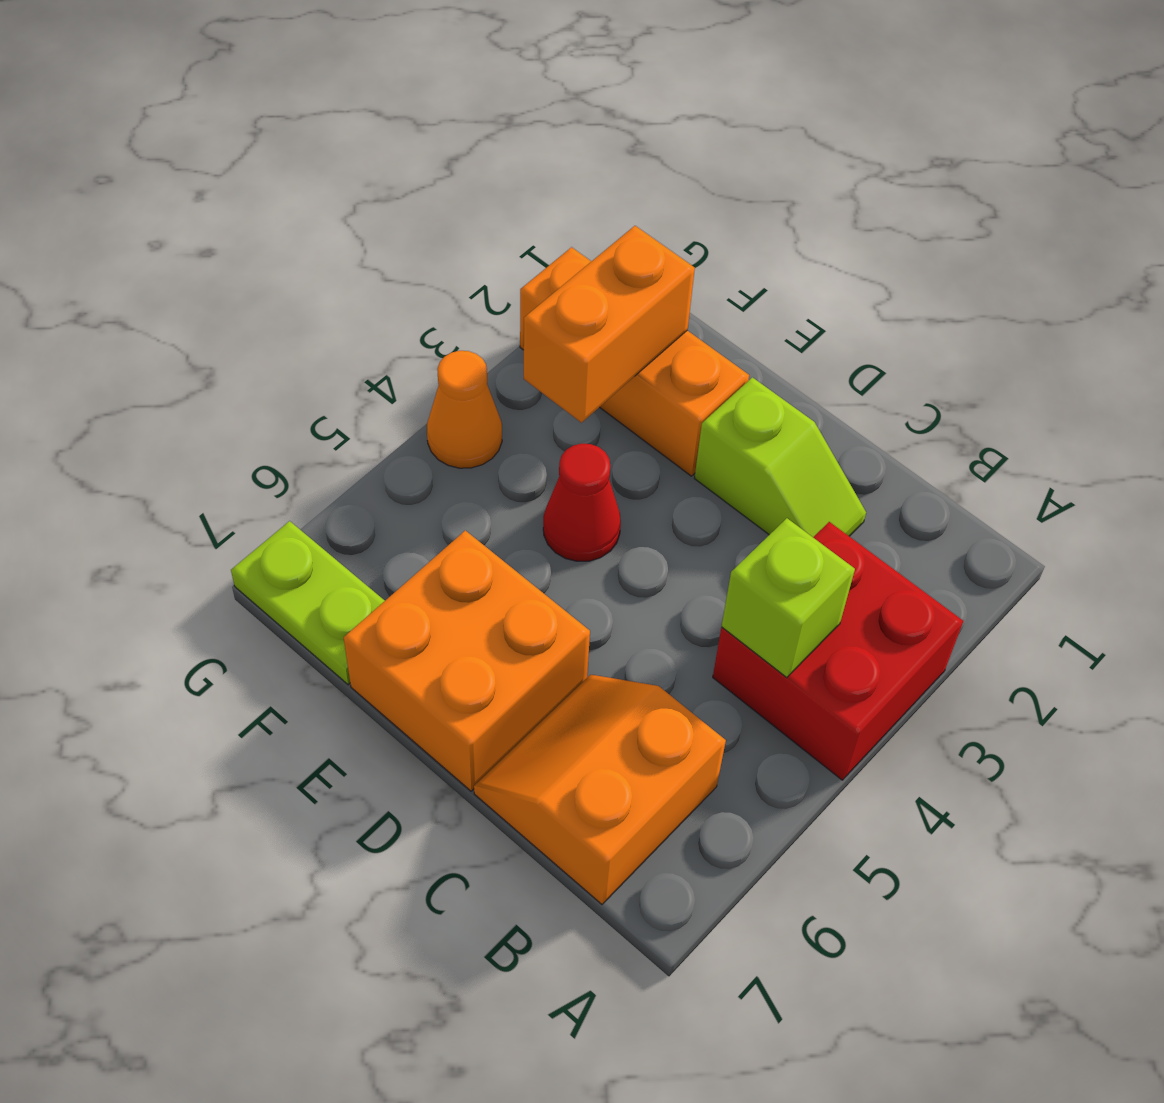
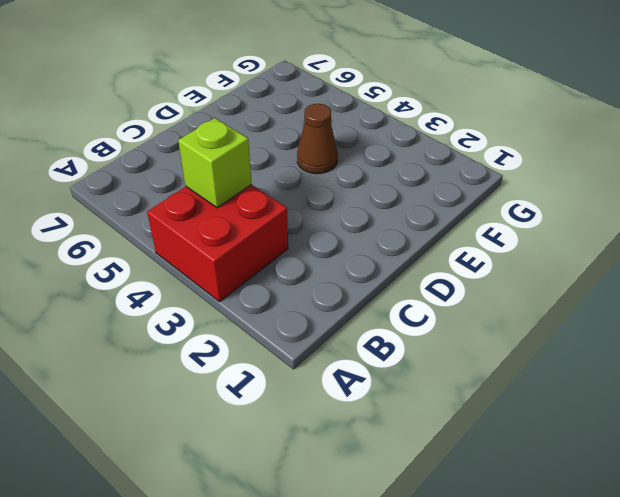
brown cone E4 level 1 -> red cone E4 level 1
none -> orange slope B6:C7 level 1 top B
none -> lime slope C2:D2 level 1 top D

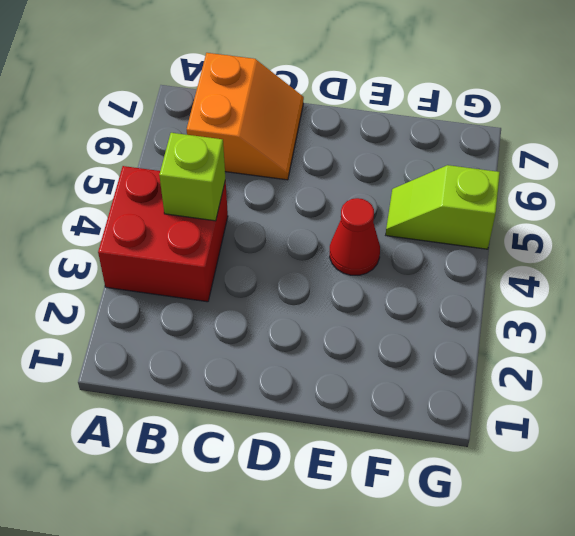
lime slope F5:G5 level 1 top G -> lime slope C2:D2 level 1 top D
none -> orange brick D6:E7 level 1
none -> orange brick E2:G2 level 1

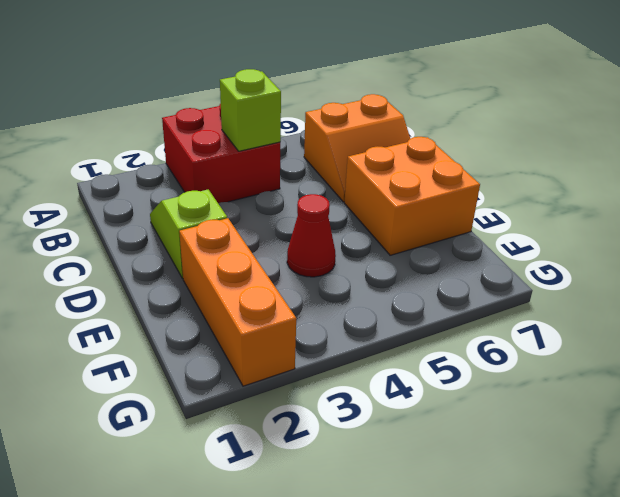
none -> lime plate F7:G7 level 1
none -> orange cone G4 level 1

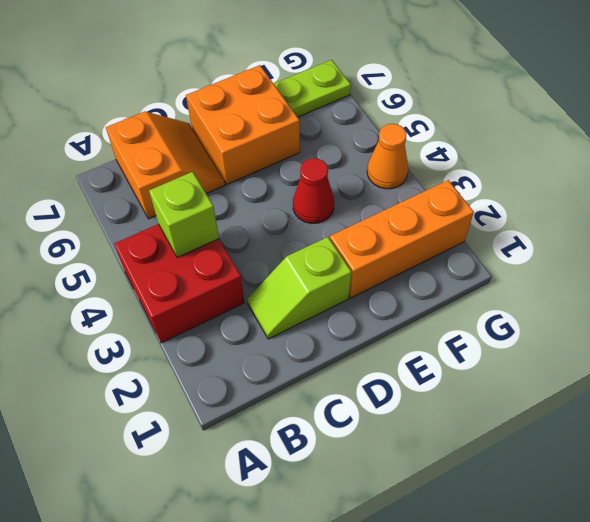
none -> orange brick F2:F3 level 2

